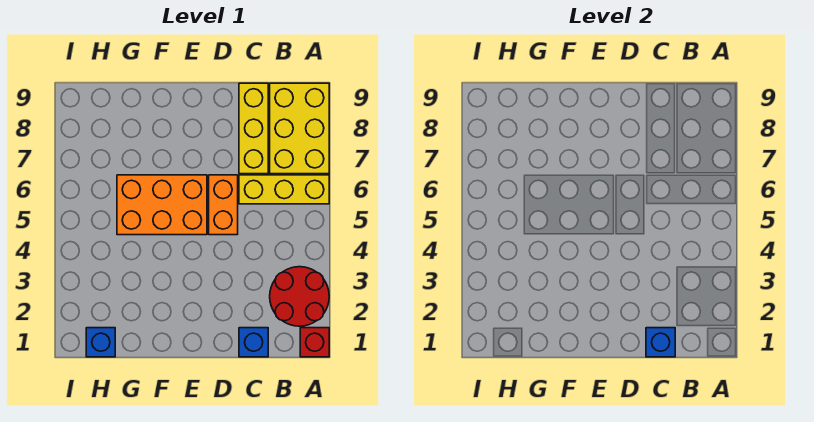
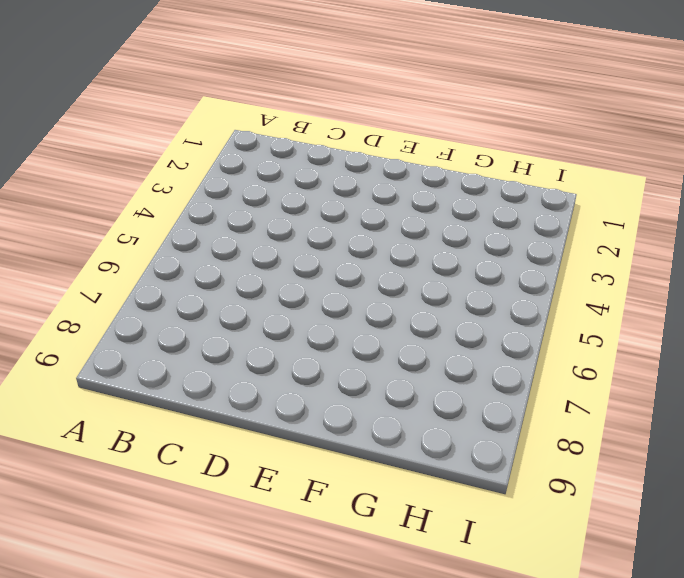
none -> red brick A1 level 1
none -> red round brick A2:B3 level 1

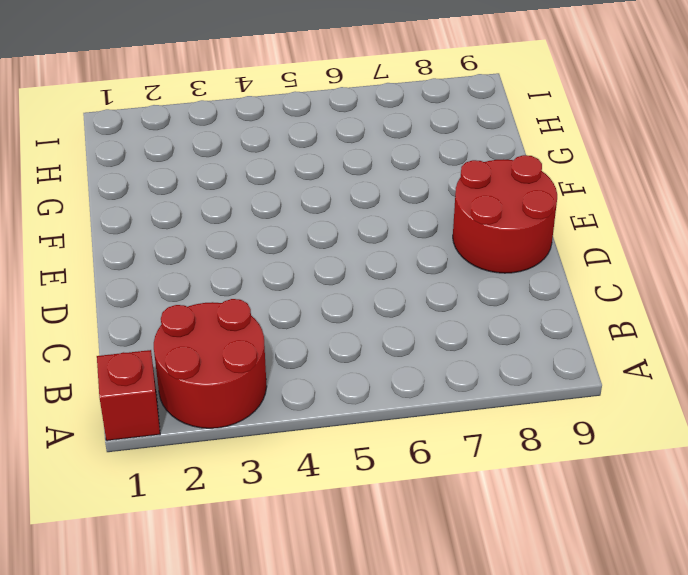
red round brick D8:E9 level 1 -> none
none -> yellow brick A6:C6 level 1
none -> yellow brick A7:B9 level 1

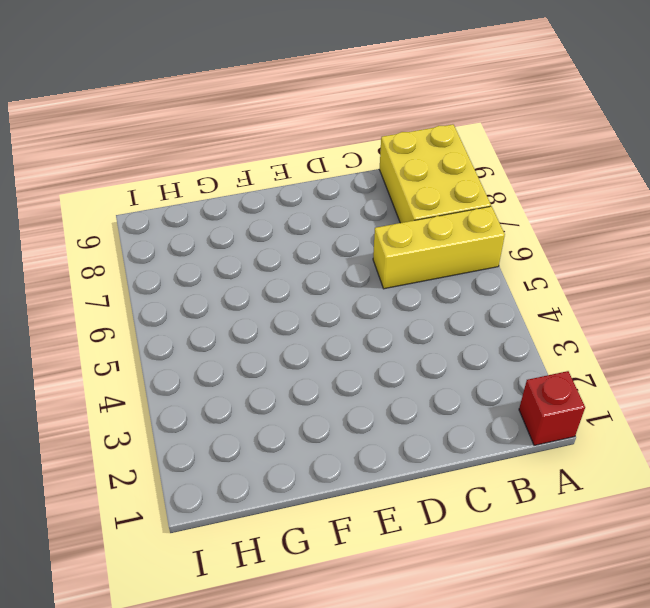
none -> red round brick A2:B3 level 1
none -> blue brick C1 level 1

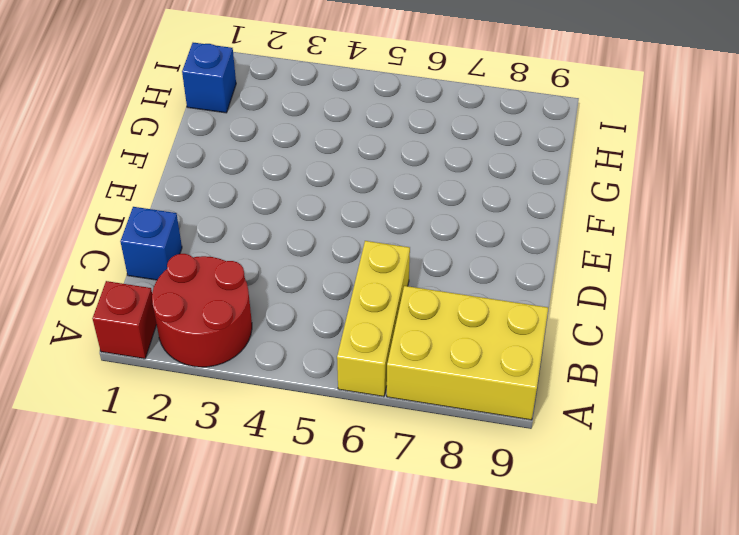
none -> yellow brick C7:C9 level 1
none -> orange brick D5:D6 level 1

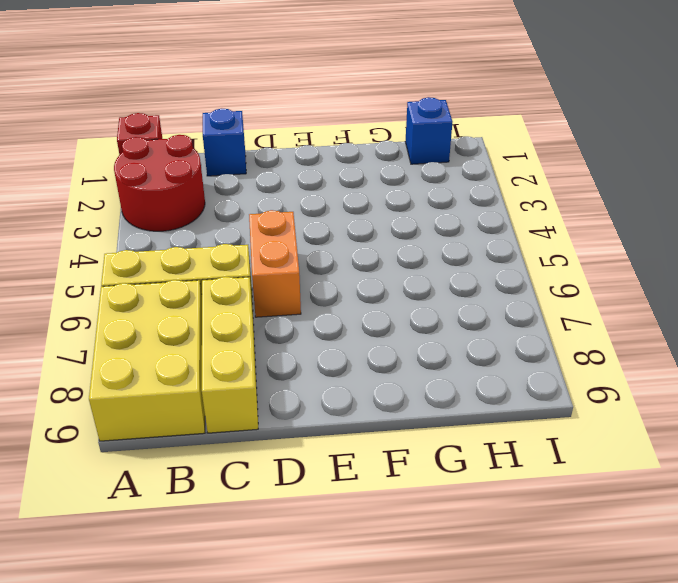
none -> orange brick E5:G6 level 1
none -> blue brick C1 level 2

